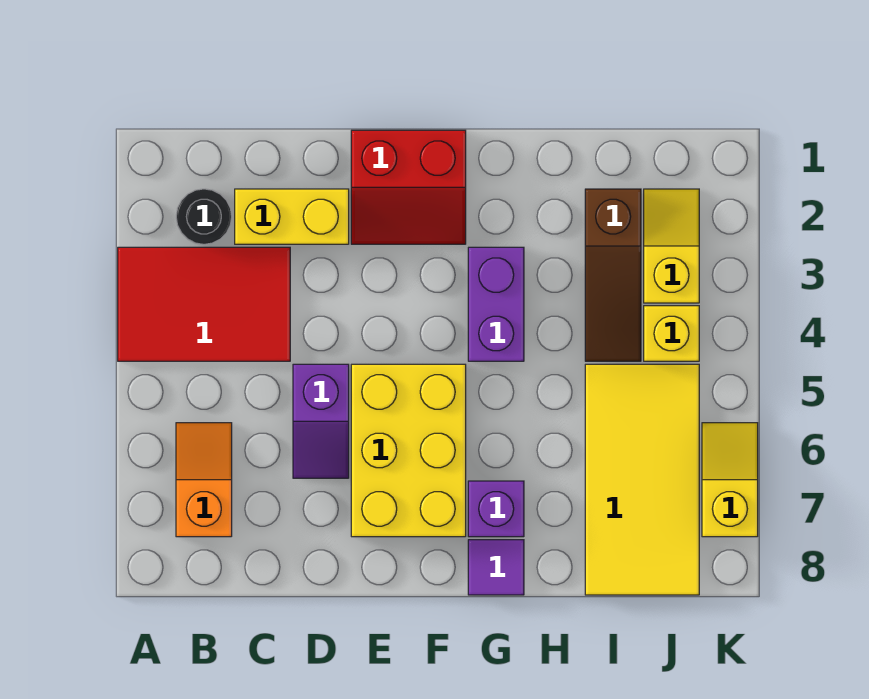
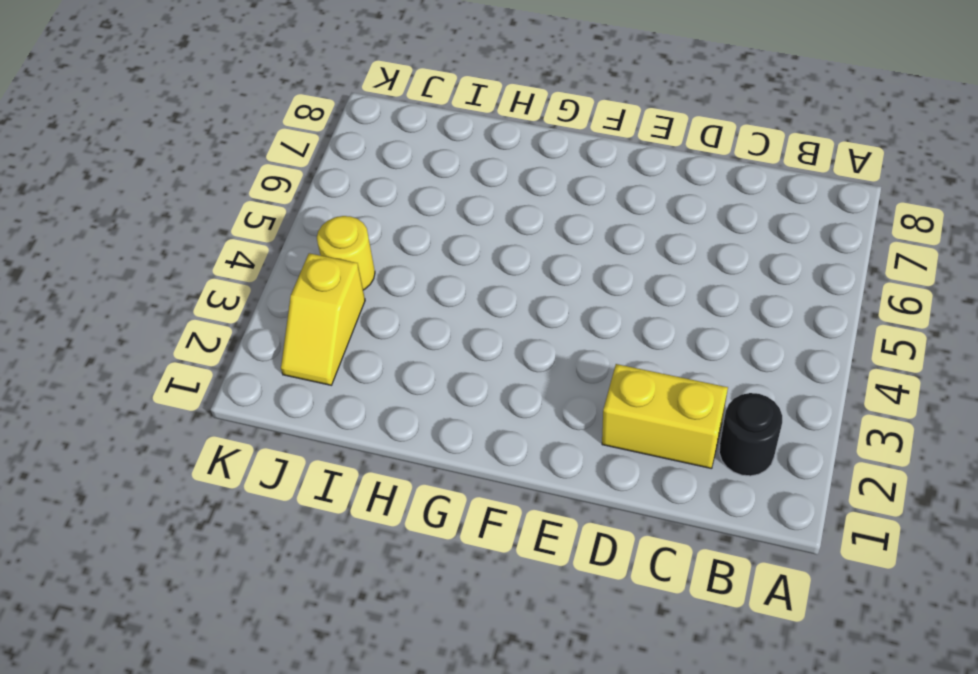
yellow round brick J4 level 1 -> yellow brick J4 level 1
none -> red tile A3:C4 level 1
none -> orange slope B6:B7 level 1 top 7
none -> purple slope D5:D6 level 1 top 5

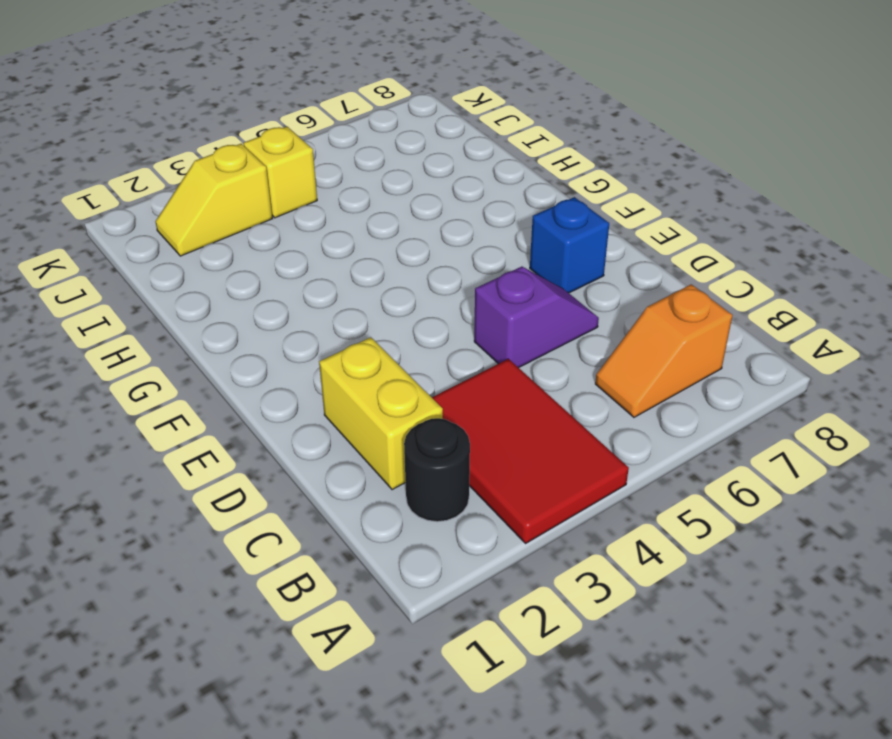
blue brick E7 level 1 -> yellow brick E5:F7 level 1
none -> red slope E1:F2 level 1 top 1
none -> purple brick G3:G4 level 1
none -> purple brick G7 level 1

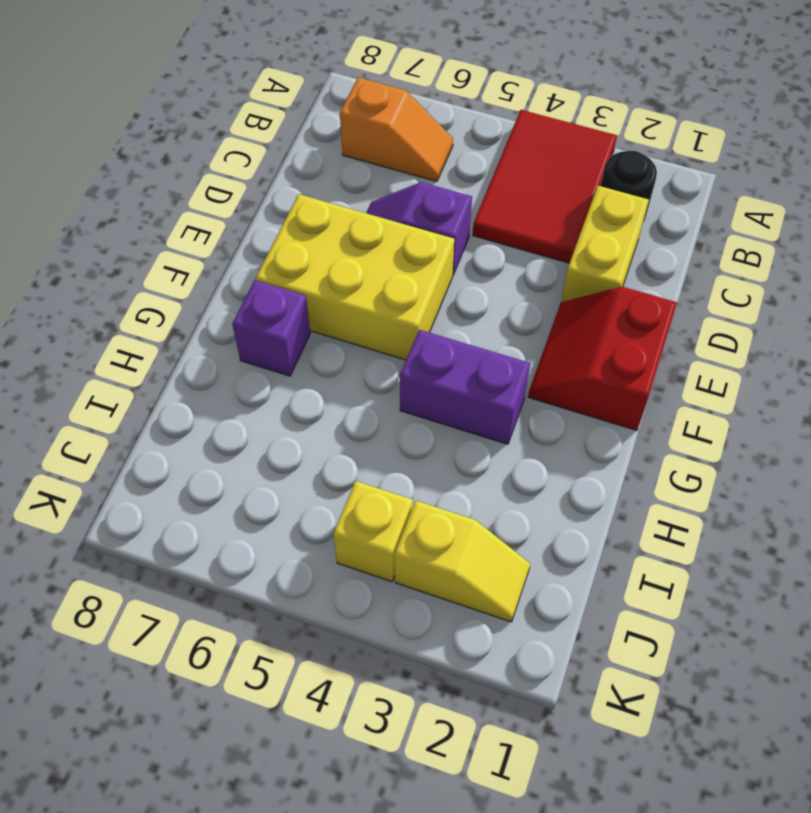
none -> purple tile G8 level 1
none -> brown slope I2:I4 level 1 top 2
none -> yellow tile I5:J8 level 1

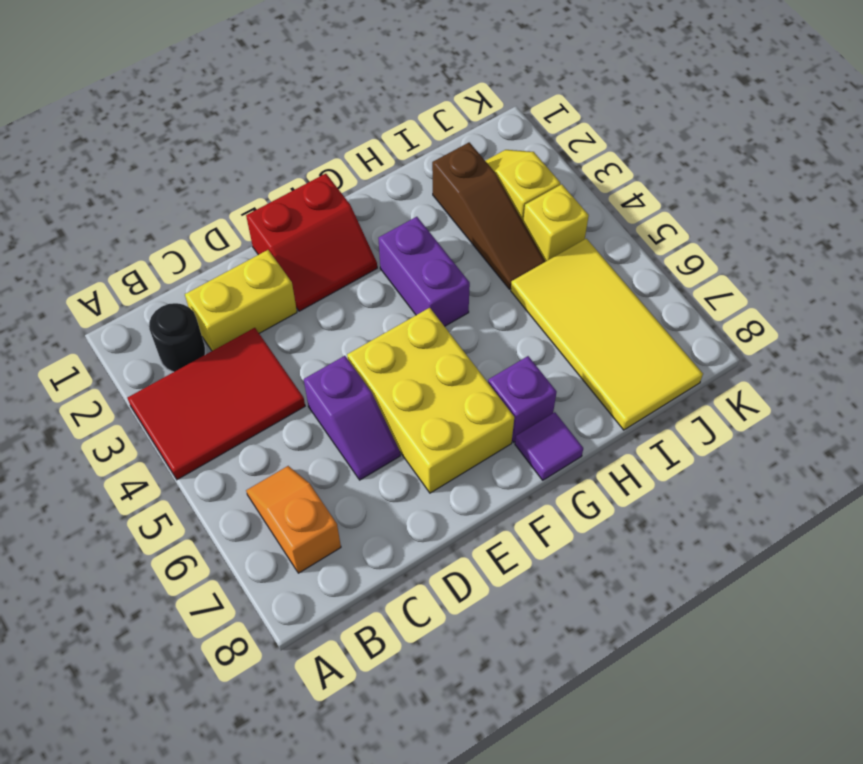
none -> yellow slope K6:K7 level 1 top 7

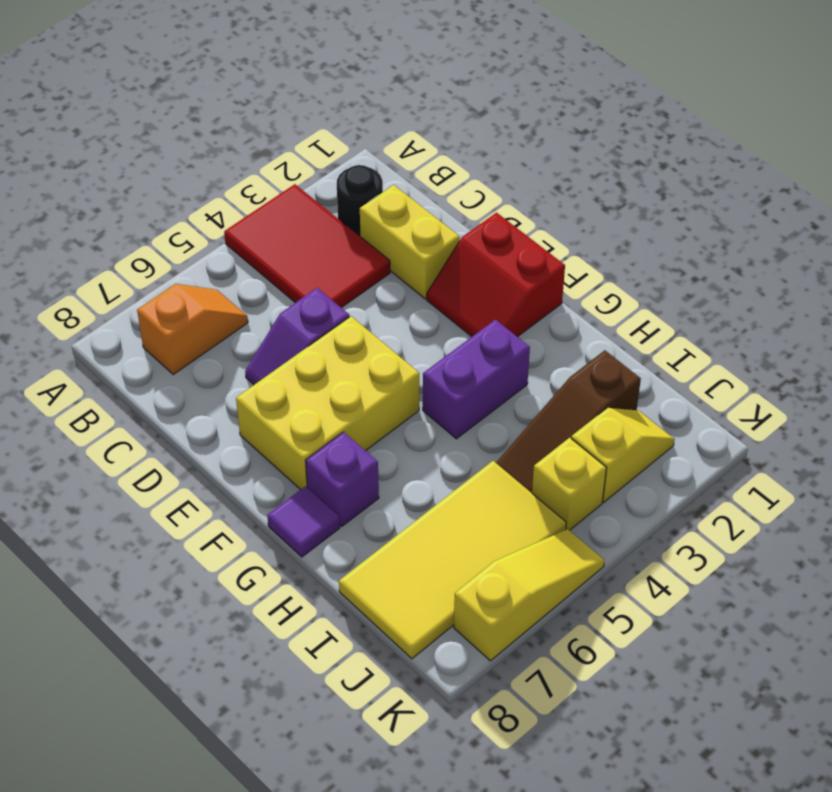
yellow slope K5:K7 level 1 top 7 -> yellow slope K6:K7 level 1 top 7

